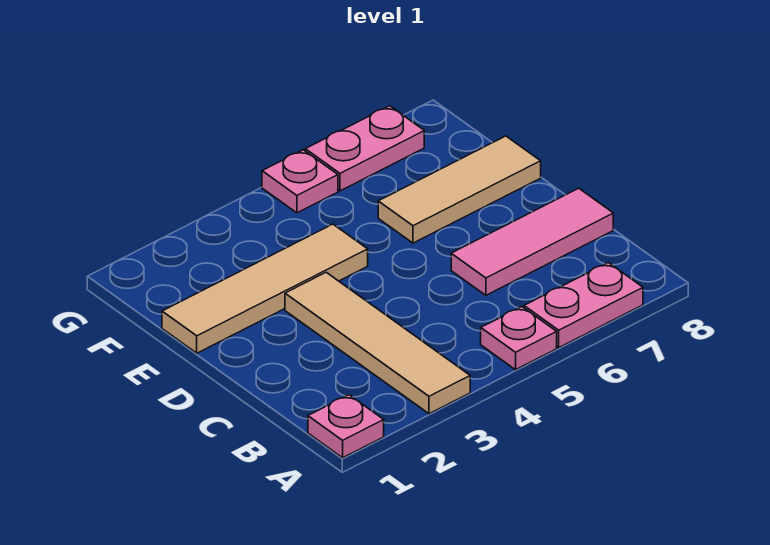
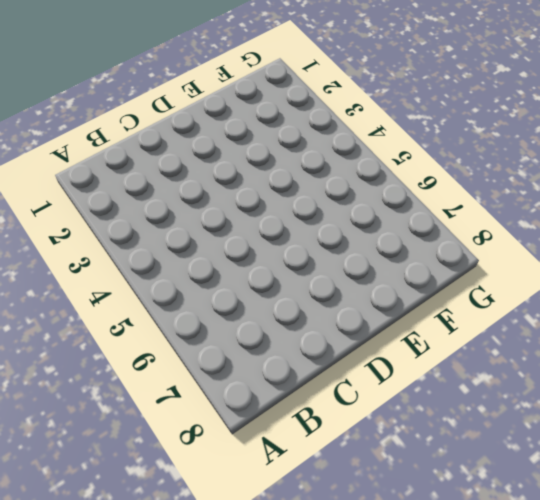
none -> pink plate A1 level 1
none -> tan tile A3:D3 level 1

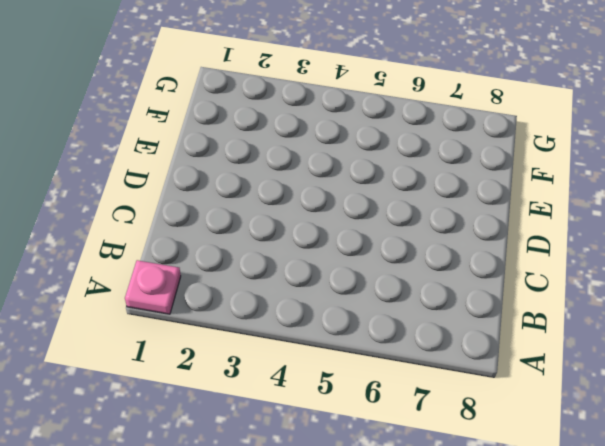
none -> tan tile A3:D3 level 1
none -> pink plate A5 level 1

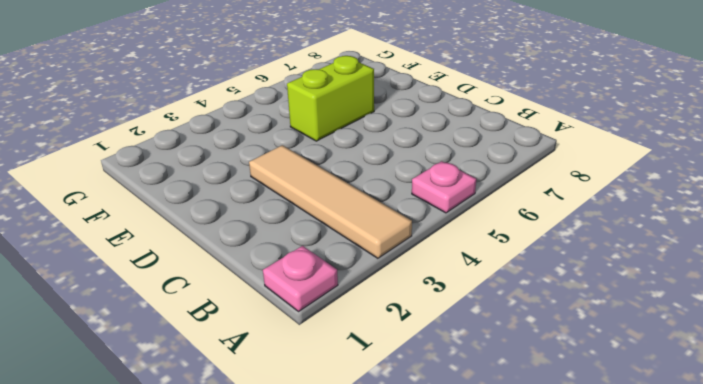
lime brick E5:E6 level 1 -> tan tile E6:E8 level 1
none -> pink plate A6:A7 level 1
none -> pink tile C6:C8 level 1

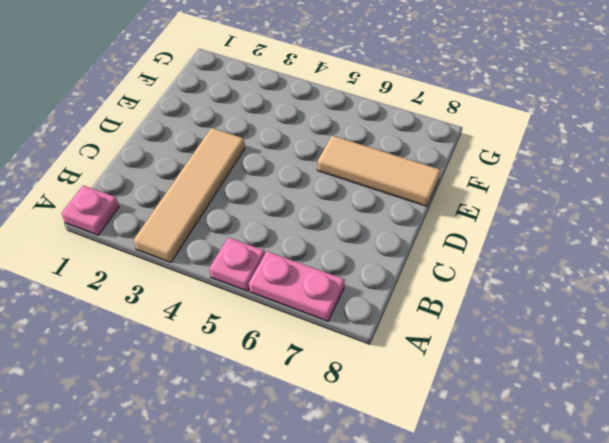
none -> pink tile C6:C8 level 1
none -> tan tile E1:E4 level 1

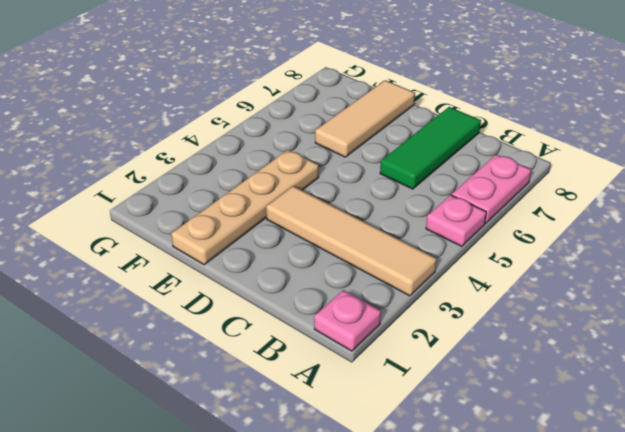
green tile C6:C8 level 1 -> pink tile C6:C8 level 1
tan plate E1:E4 level 1 -> tan tile E1:E4 level 1
none -> pink plate G5 level 1
none -> pink plate G6:G7 level 1

